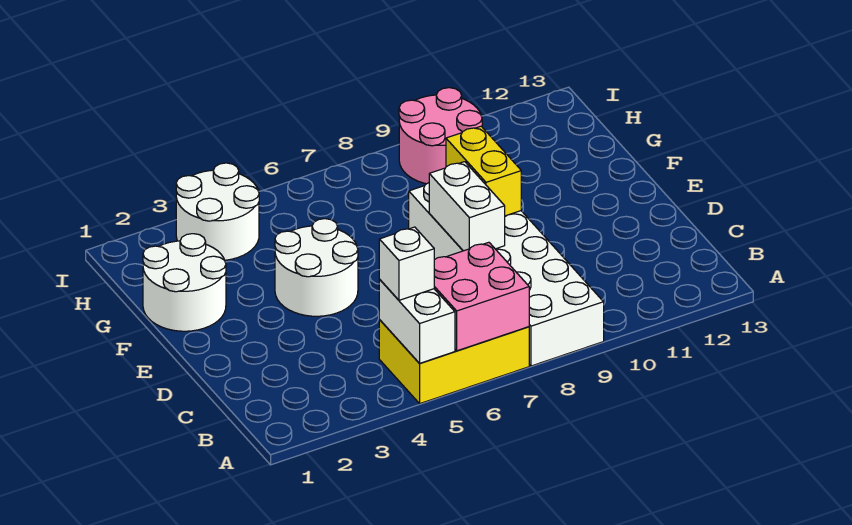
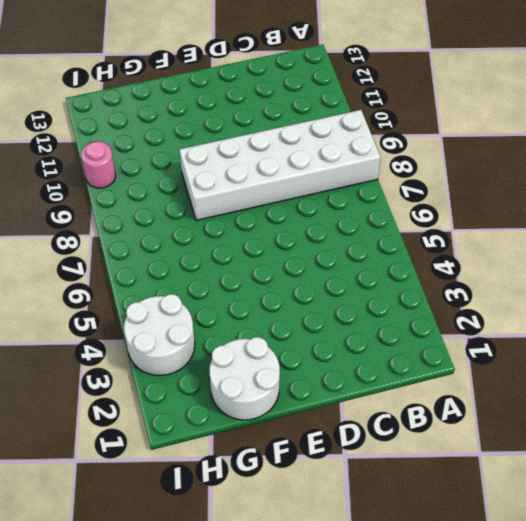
pink round brick I10 level 1 -> pink round brick H9:I10 level 1
none -> yellow brick A5:B7 level 1
none -> white round brick E4:F5 level 1

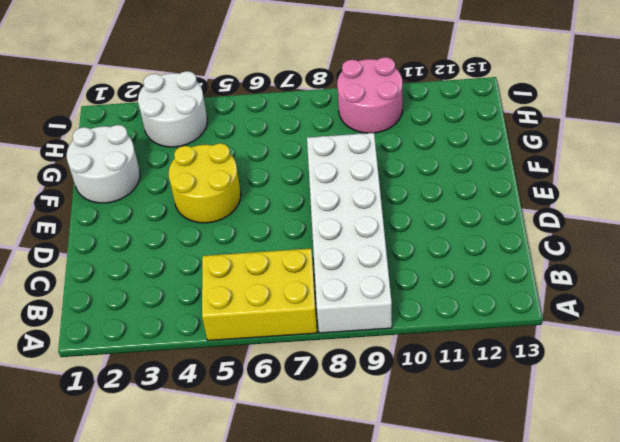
yellow round brick E4:F5 level 1 -> white round brick E4:F5 level 1
none -> white brick A5:B5 level 2
none -> pink brick A6:B7 level 2

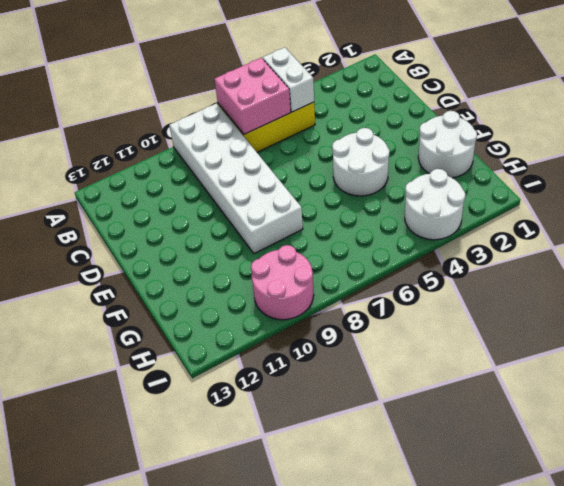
none -> white brick D8:E8 level 2
none -> yellow brick E9:F9 level 2

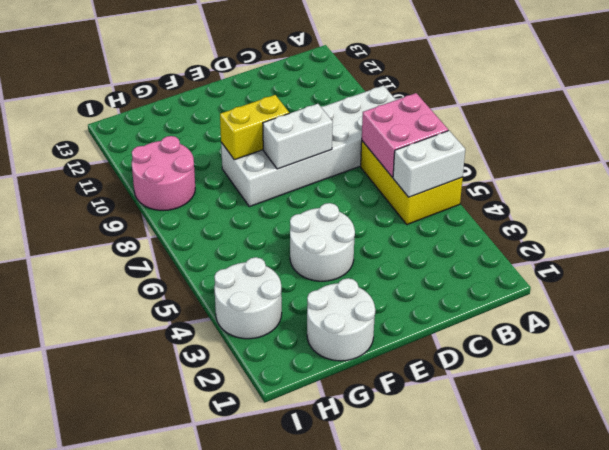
none -> white brick B5 level 3

